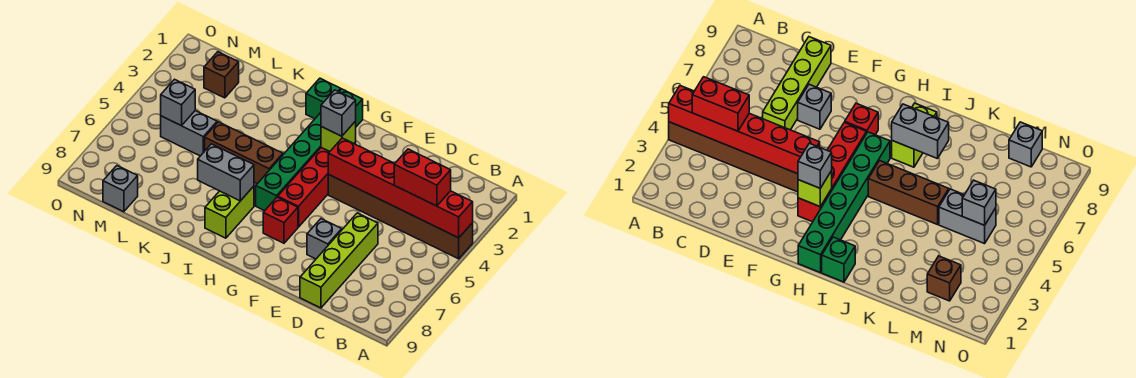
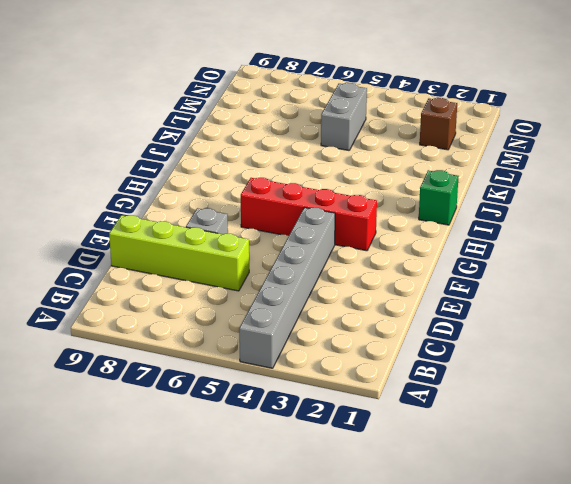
grey brick A4:F4 level 1 -> brown brick A4:F4 level 1
none -> red brick G7 level 1
none -> green brick H1:H6 level 1
none -> brown brick I5:K5 level 1

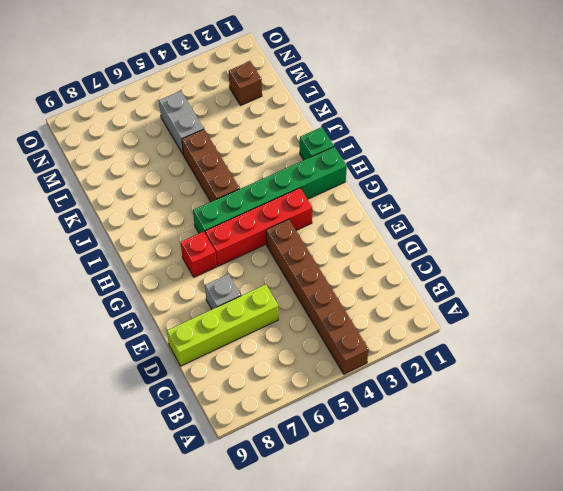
none -> lime brick I7:I8 level 1
none -> grey brick M9 level 1
none -> red brick A4:F4 level 2

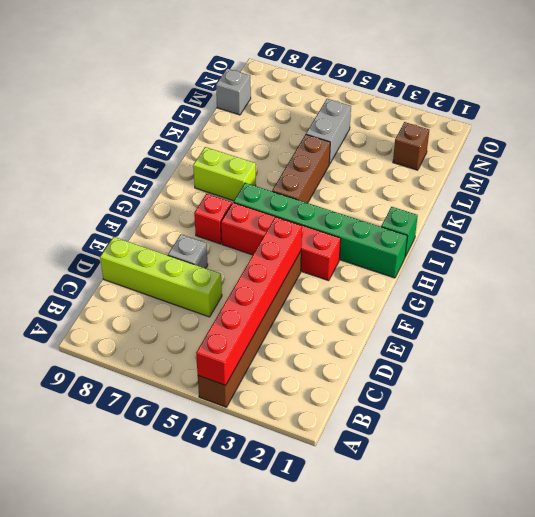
none -> lime brick G3 level 2
none -> grey brick I7:J7 level 2
none -> grey brick M5 level 2

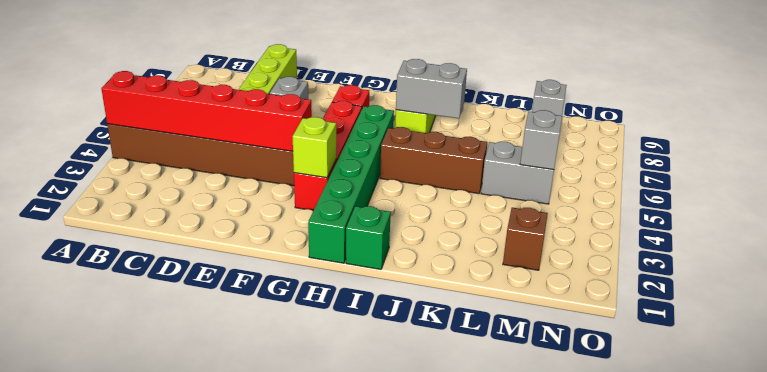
none -> red brick B4:C4 level 3
none -> grey brick G3 level 3

